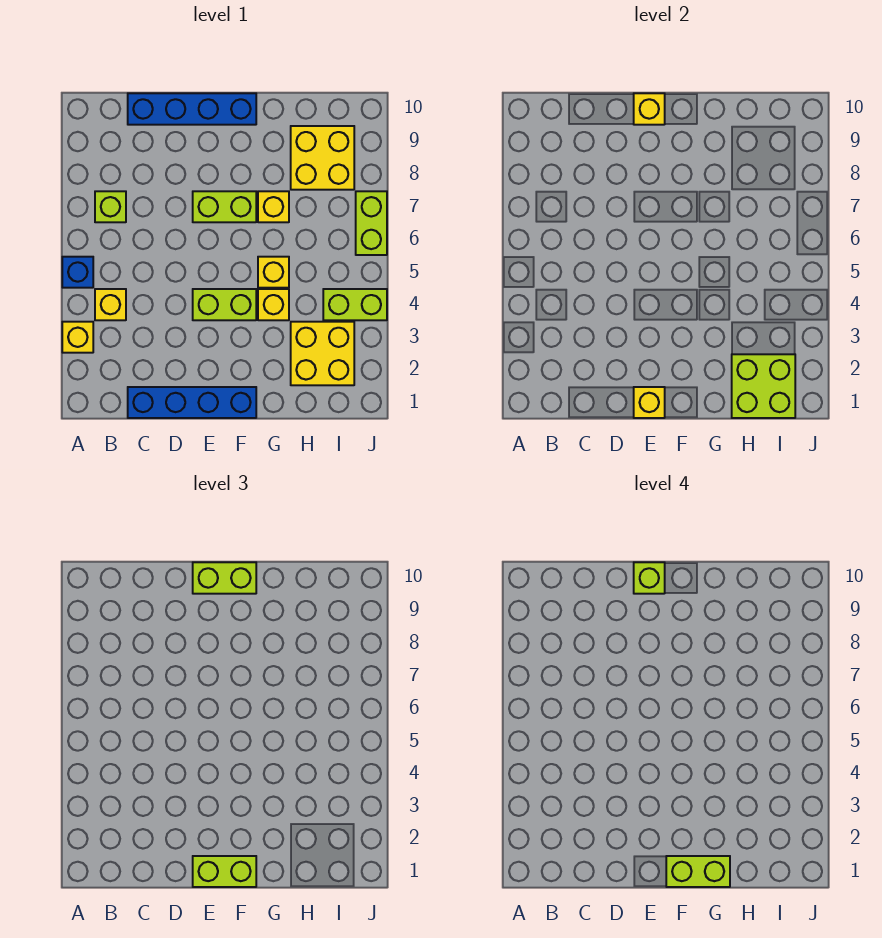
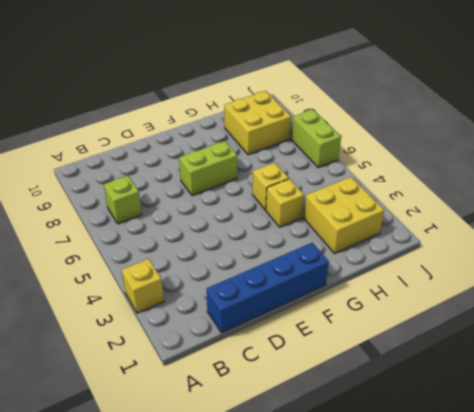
none -> blue brick A5 level 1
none -> yellow brick B4 level 1
none -> blue brick C10:F10 level 1

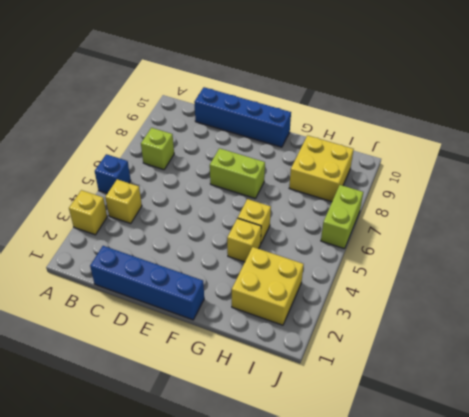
none -> lime brick E4:F4 level 1
none -> yellow brick G7 level 1
none -> lime brick I4:J4 level 1

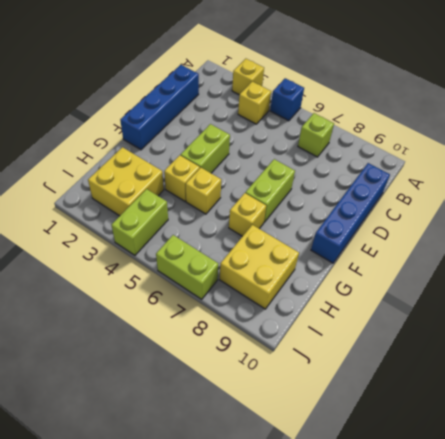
none -> yellow brick E1 level 2
none -> yellow brick E10 level 2
none -> lime brick H1:I2 level 2

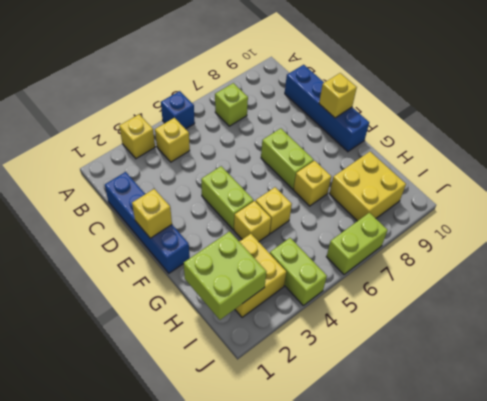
none -> lime brick E1:F1 level 3
none -> lime brick E10:F10 level 3
none -> lime brick E10 level 4

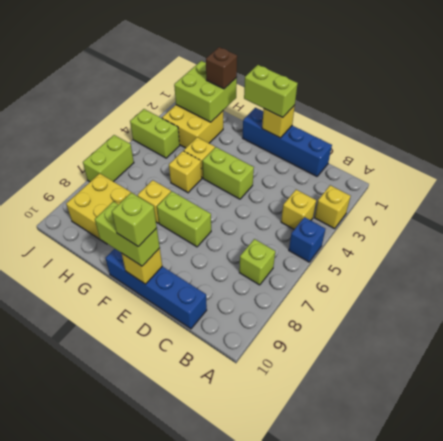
brown brick H1 level 3 -> none
none -> lime brick F1:G1 level 4

